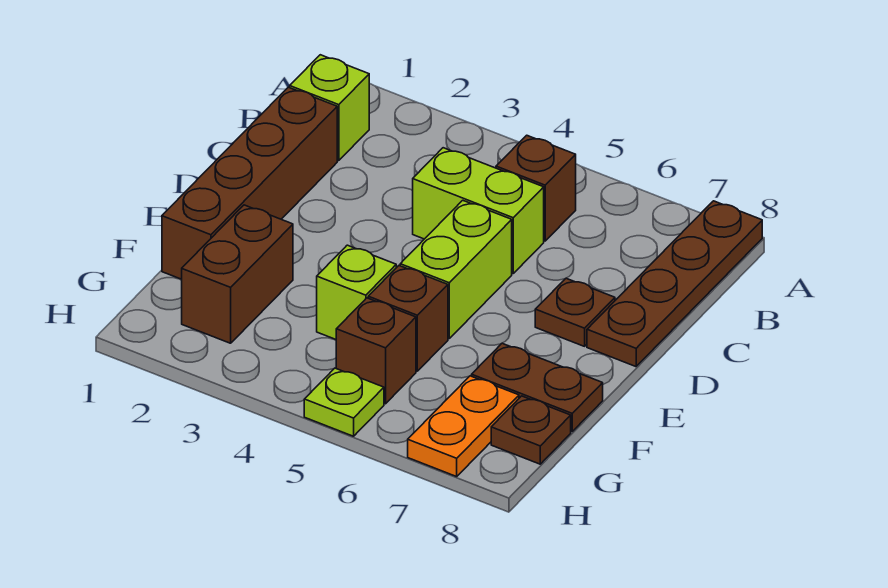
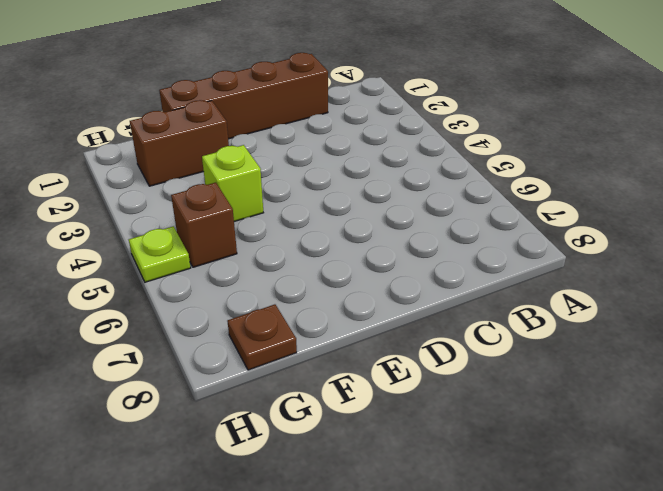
none -> brown plate A8:D8 level 1
none -> lime brick B1 level 1
none -> brown brick B5 level 1

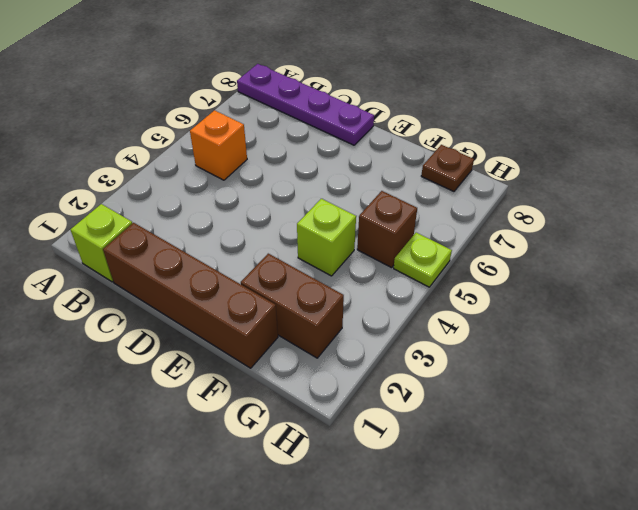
purple plate A8:D8 level 1 -> brown plate A8:D8 level 1
orange brick B5 level 1 -> brown brick B5 level 1
none -> lime brick C4:C5 level 1
none -> lime brick D5:E5 level 1
none -> brown plate D7 level 1

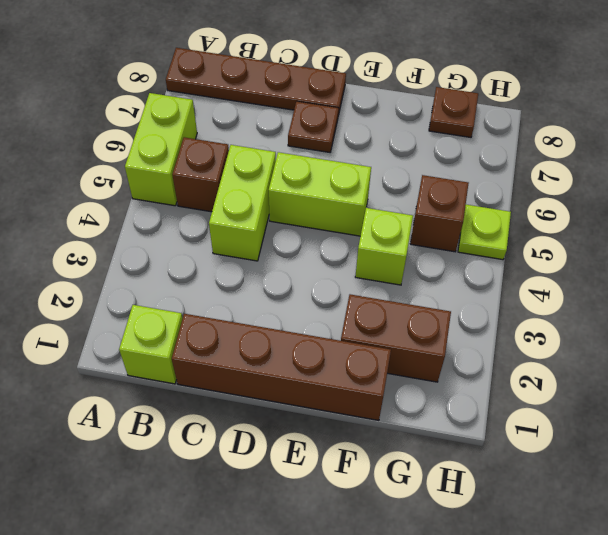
lime brick A5:A6 level 1 -> none
none -> brown brick F5 level 1
none -> brown plate F7:F8 level 1
none -> orange plate G7:H7 level 1

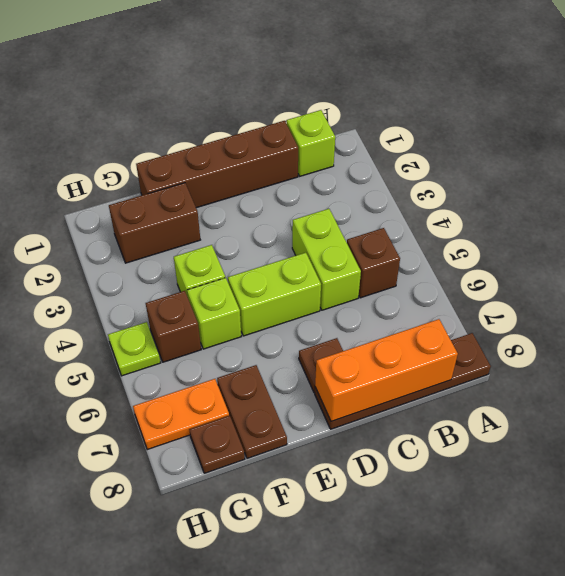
orange brick B8:D8 level 2 -> none
lime brick F5 level 1 -> brown brick F5 level 1

